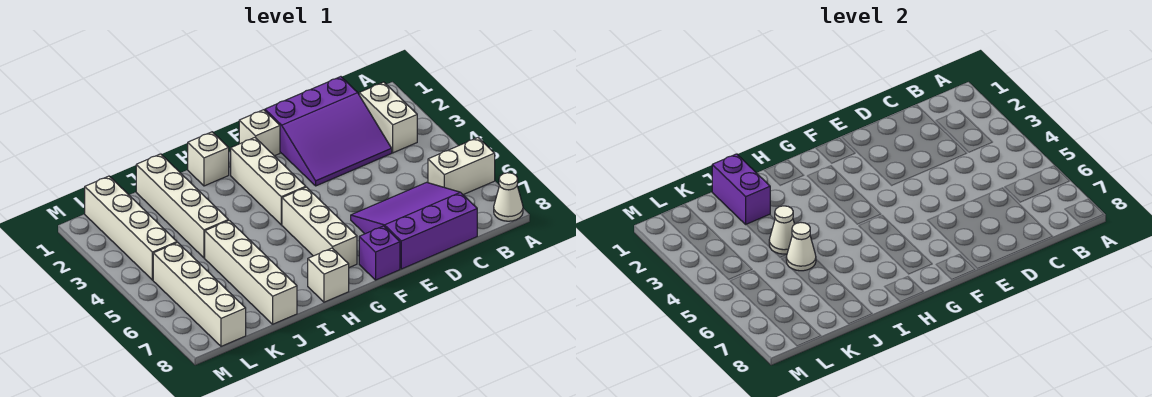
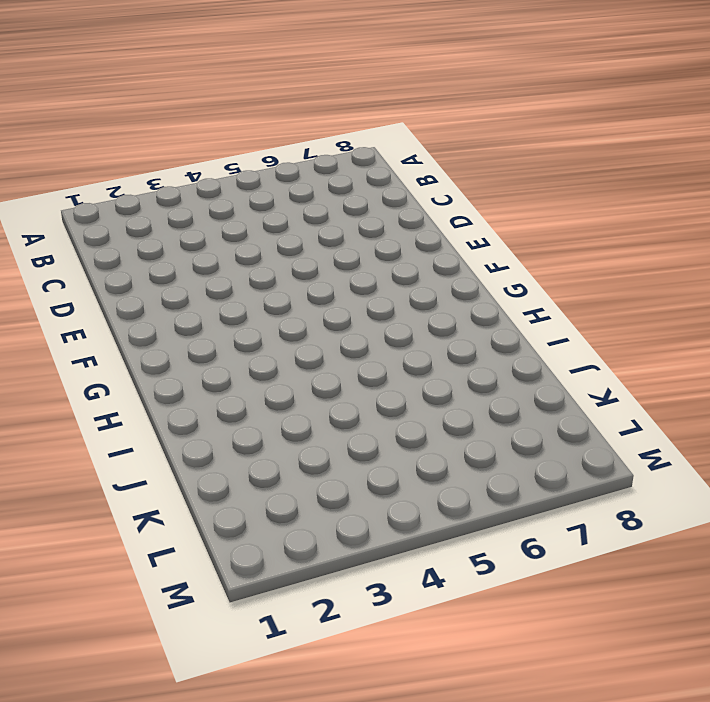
none -> white brick A6:B6 level 1
none -> white cone A8 level 1
none -> white brick B2:B3 level 1

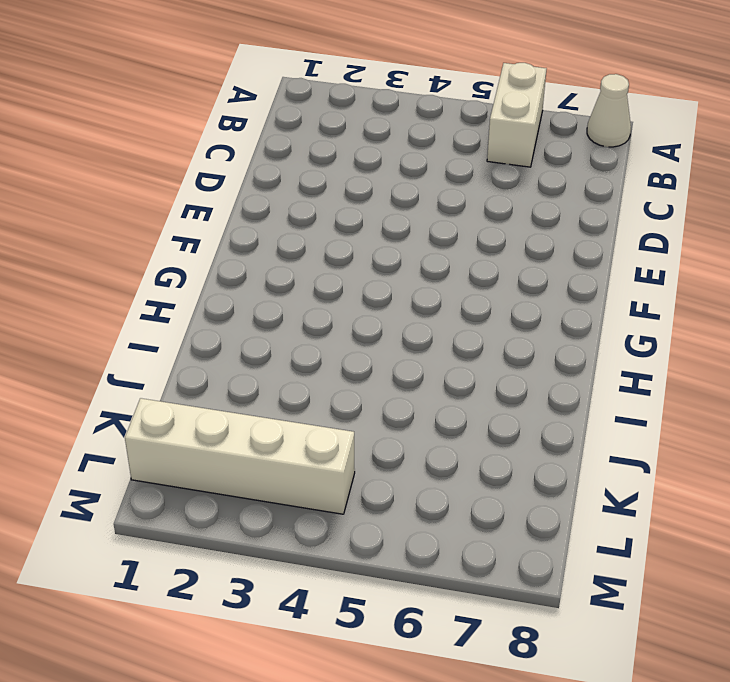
none -> white brick B2:B3 level 1
none -> purple slope C1:E3 level 1 top 1
none -> purple slope C6:E8 level 1 top 8

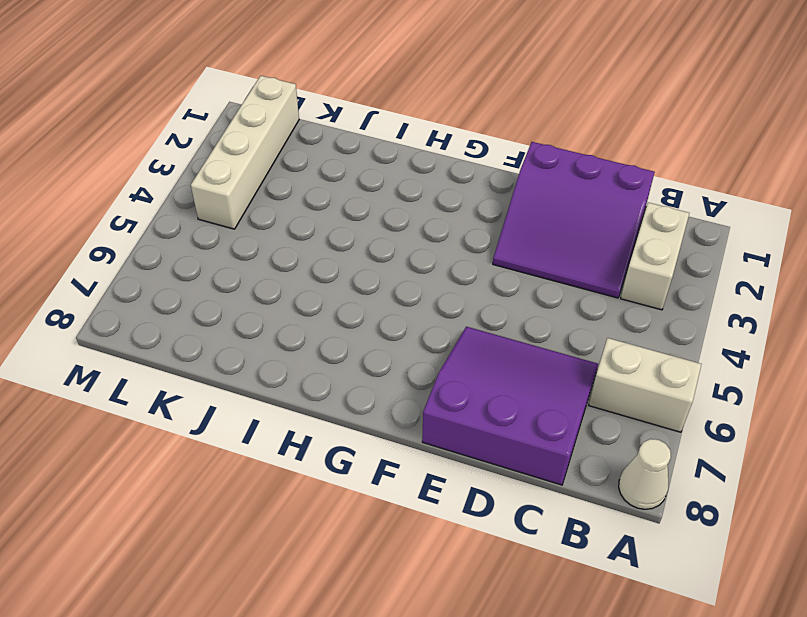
none -> white brick F1 level 1
none -> purple brick F8 level 1
none -> white brick G2:G4 level 1

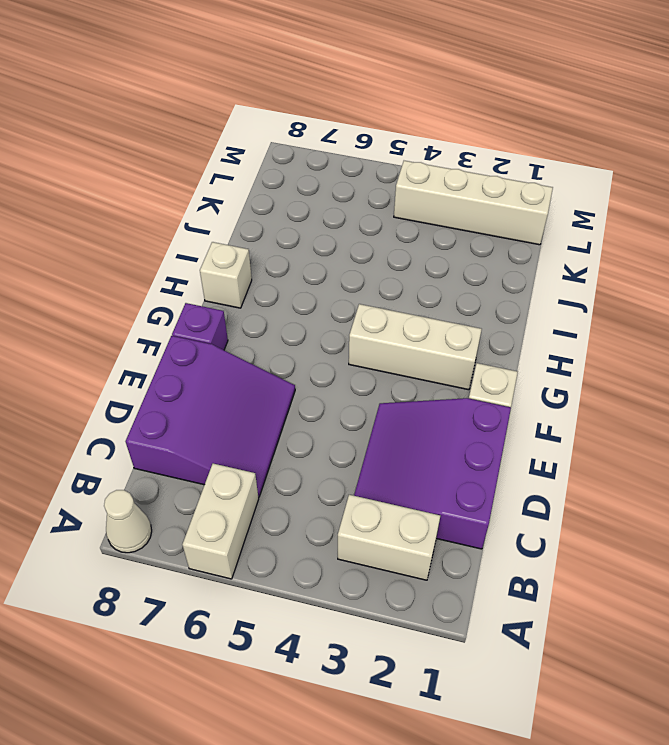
none -> white brick G5:G7 level 1
none -> white brick H1 level 1
none -> white brick J1:J4 level 1

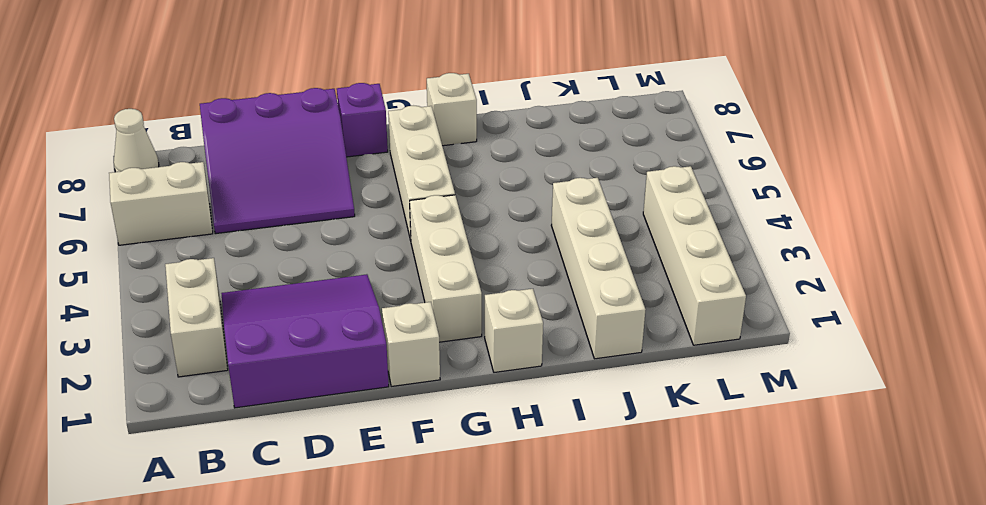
none -> white brick J5:J8 level 1
none -> white brick L5:L8 level 1
none -> purple brick J1:J2 level 2

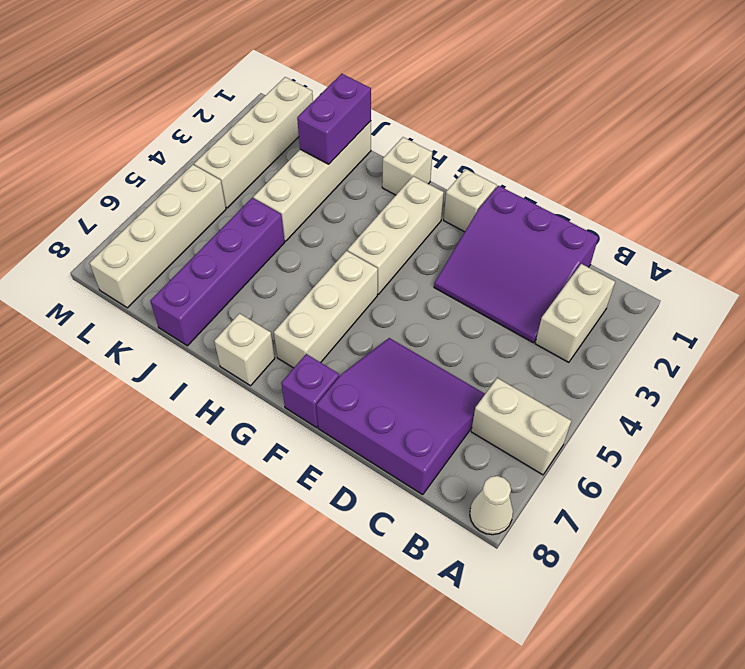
purple brick J5:J8 level 1 -> white brick J5:J8 level 1
none -> white cone J4 level 2
none -> white cone J5 level 2

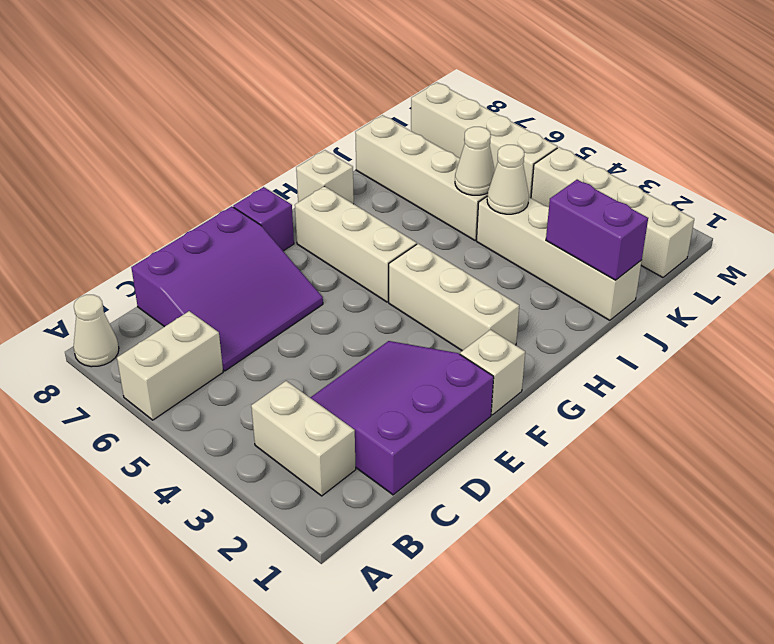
none -> white brick H1 level 1

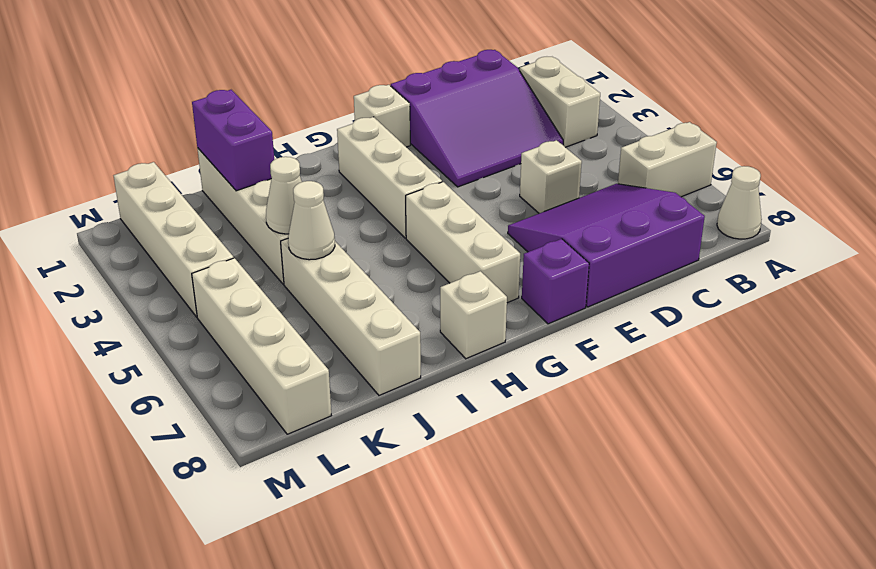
white brick D5 level 1 -> white brick H1 level 1

